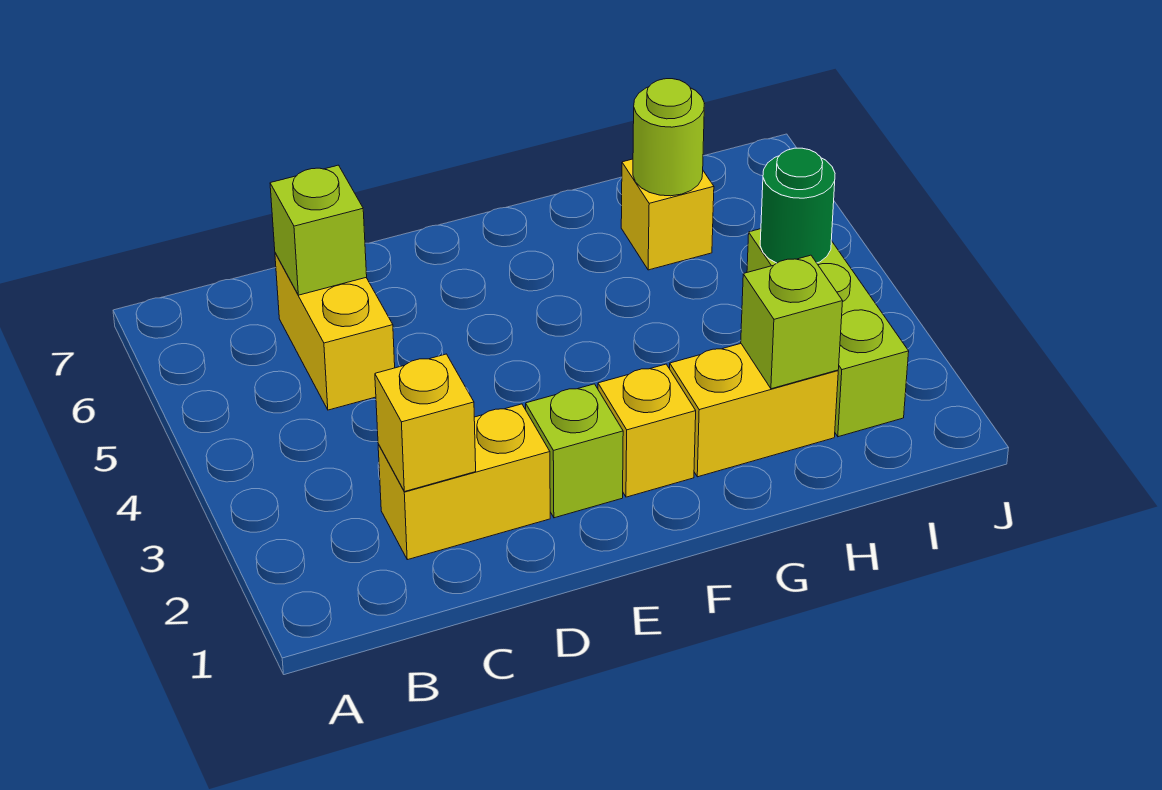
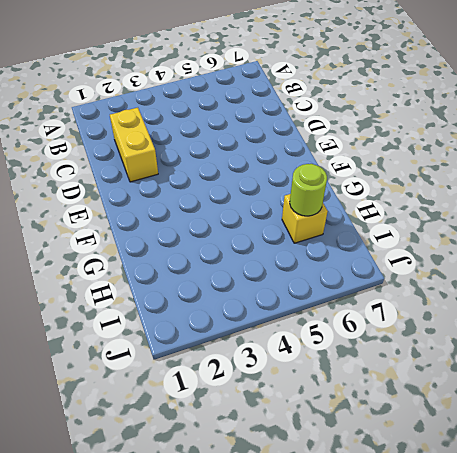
none -> yellow brick C5:C6 level 1
none -> lime brick E2 level 1
none -> yellow brick F2 level 1

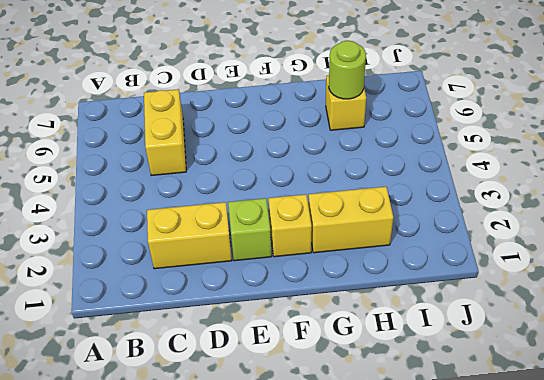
none -> lime brick I2:I4 level 1
none -> yellow brick C2 level 2
none -> lime brick C6 level 2

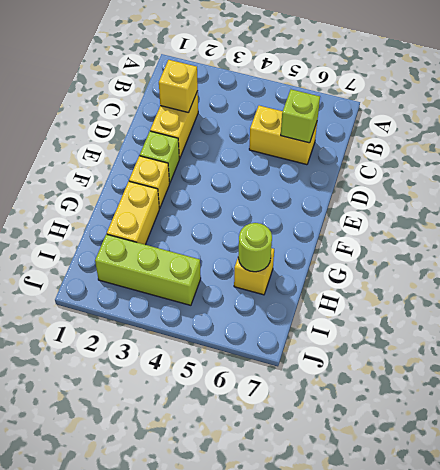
none -> lime brick H2 level 2
none -> green round brick I4 level 2

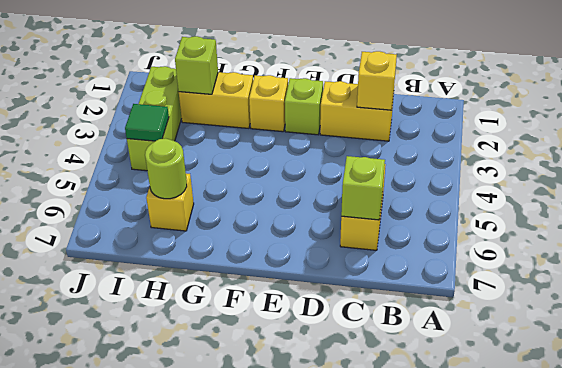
green tile I4 level 2 -> green round brick I4 level 2

